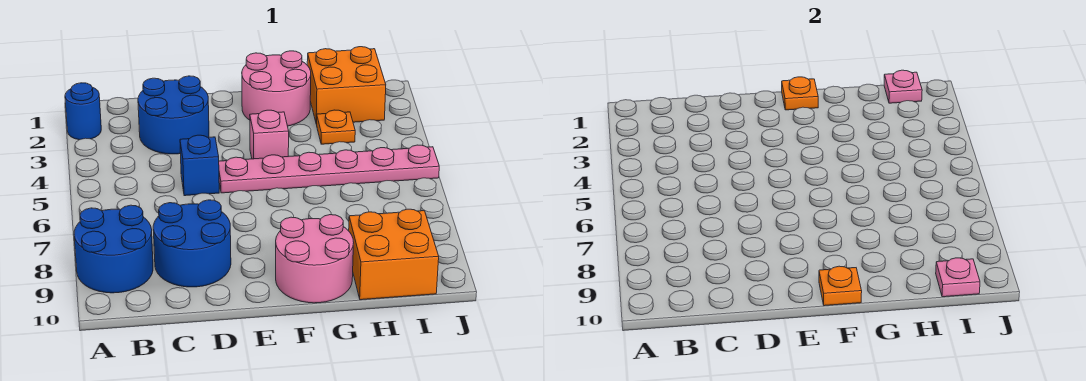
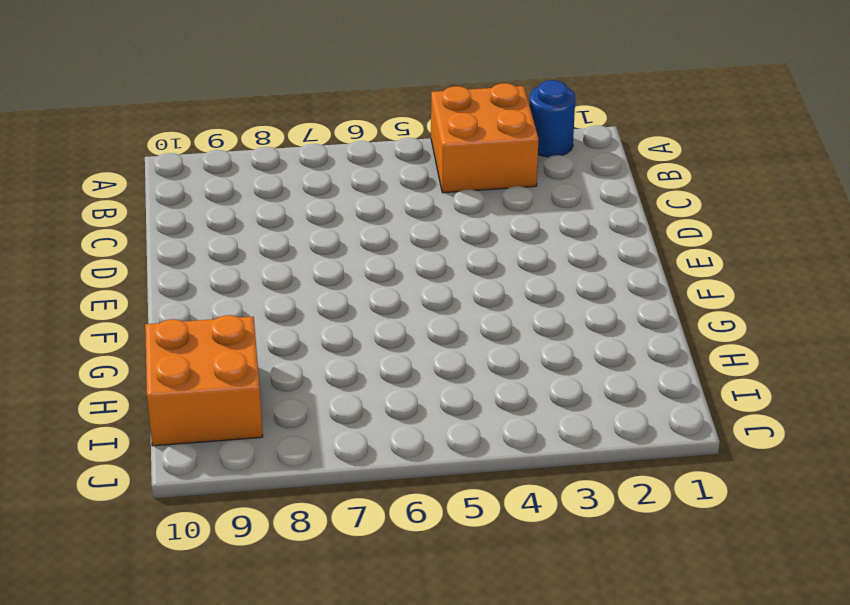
orange brick A3:B4 level 1 -> orange brick H1:I2 level 1
none -> blue round brick A8:B9 level 1
none -> blue round brick C2:D3 level 1
none -> blue round brick C8:D9 level 1

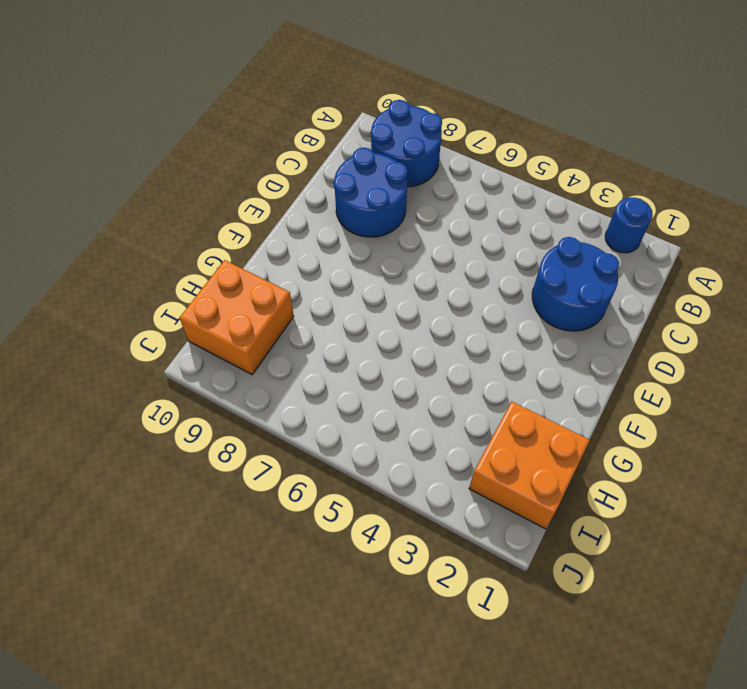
none -> blue brick D5 level 1
none -> pink plate E5:J5 level 1
none -> pink round brick F1:G2 level 1

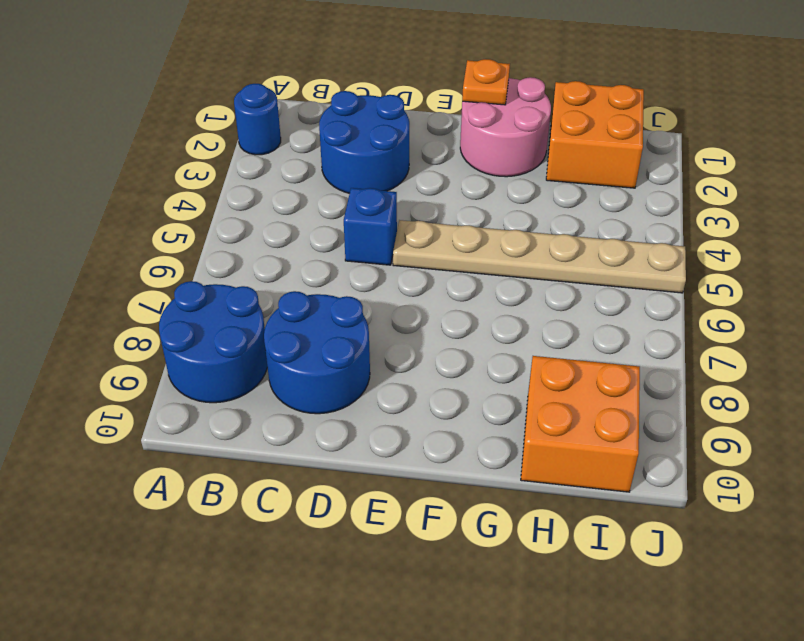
tan plate E5:J5 level 1 -> pink plate E5:J5 level 1
none -> pink brick F4 level 1
none -> pink round brick F9:G10 level 1
none -> orange plate H3 level 1

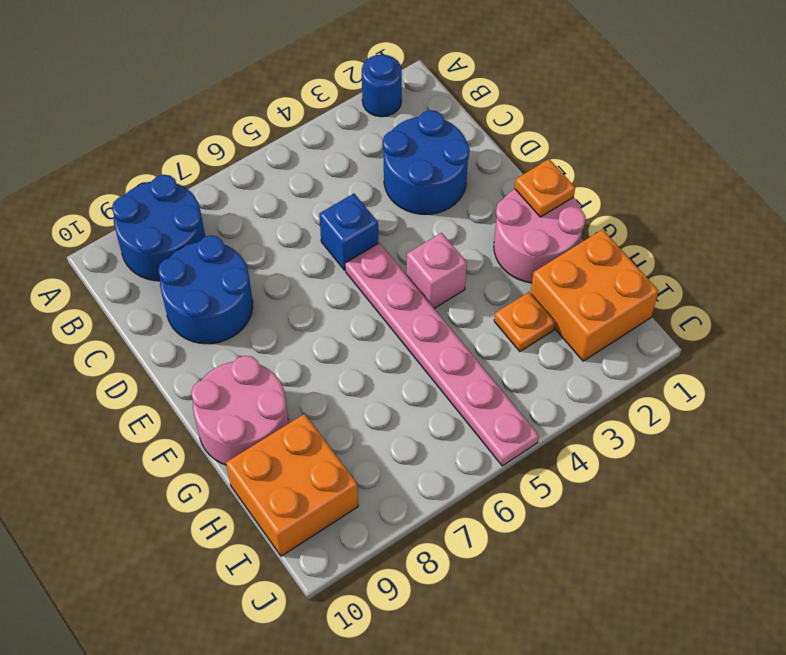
none -> orange plate F10 level 2
none -> pink plate I1 level 2
none -> pink plate I10 level 2

